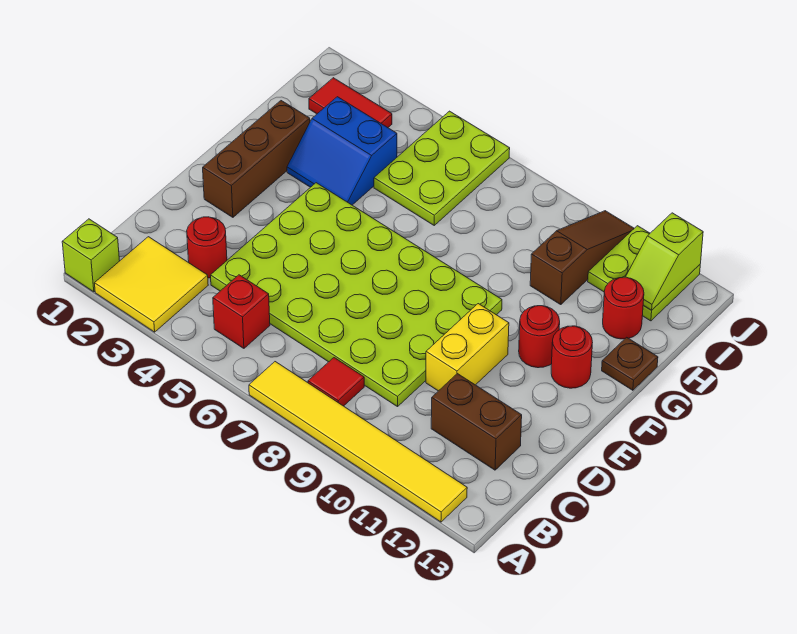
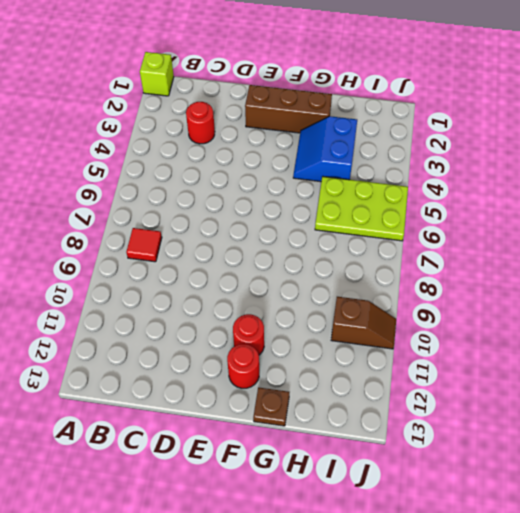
brown slope I10:J10 level 1 top I -> brown slope H10:J10 level 1 top H
none -> yellow tile A2:B3 level 1
none -> yellow tile A7:A12 level 1
none -> red brick B5 level 1

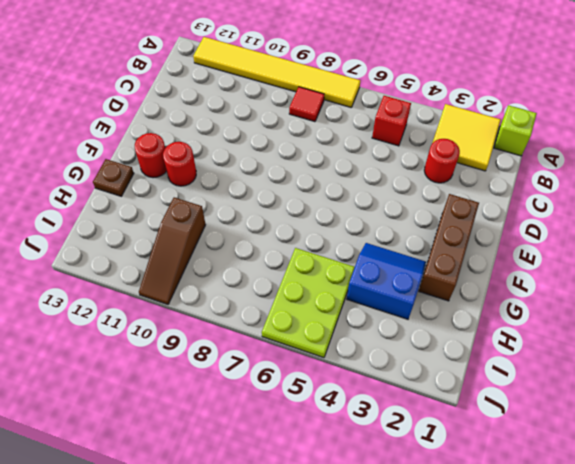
none -> lime plate C4:F9 level 1
none -> brown brick C11:C12 level 1
none -> yellow brick D10:E10 level 1

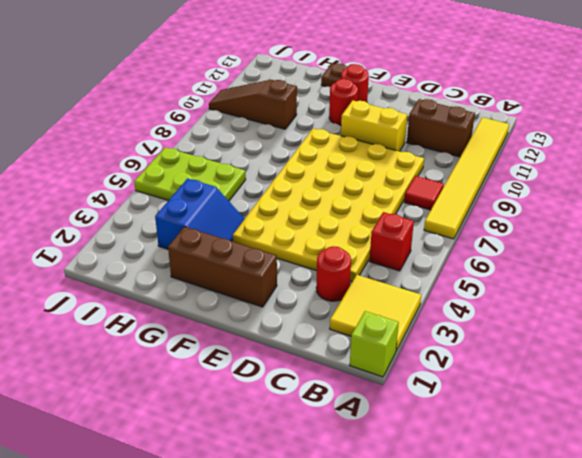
brown brick B11:C11 level 1 -> brown brick C11:C12 level 1
yellow plate C4:F9 level 1 -> lime plate C4:F9 level 1
none -> red round brick H12 level 1
none -> red tile I2:I3 level 1
none -> lime plate I11:J12 level 1

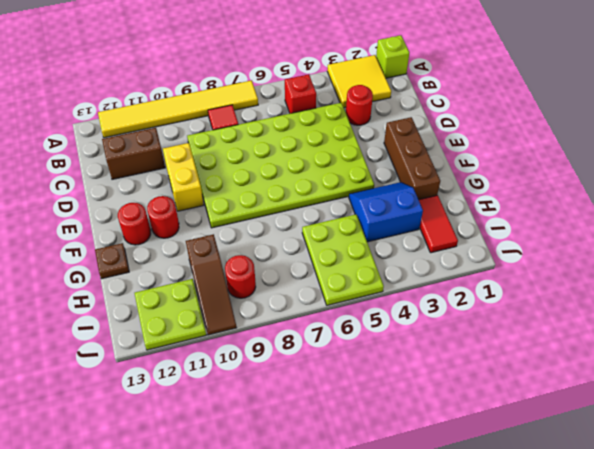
red tile H2:I2 level 1 -> red tile I2:I3 level 1
red round brick I9 level 1 -> red round brick H12 level 1
none -> lime slope I12:J12 level 2 top J

